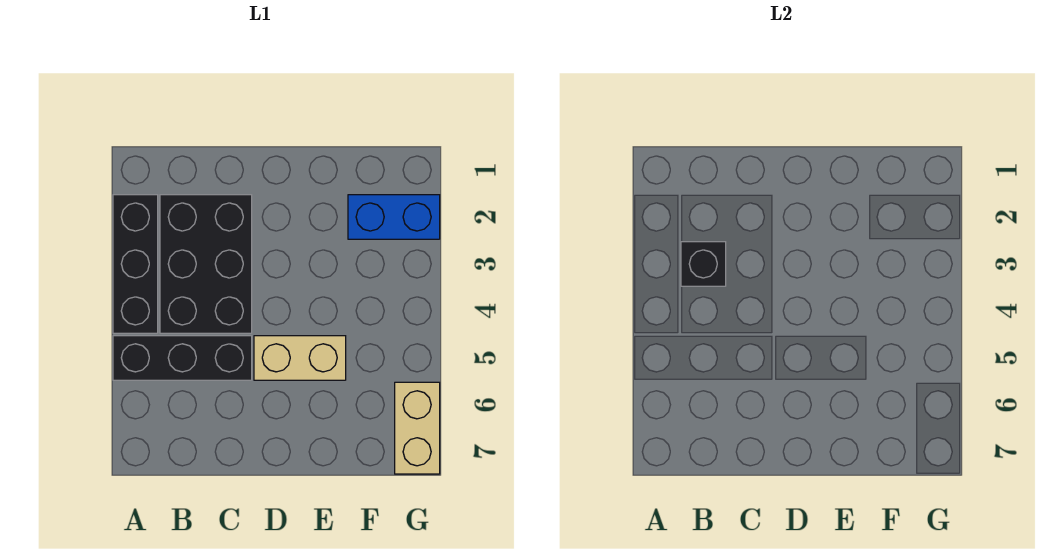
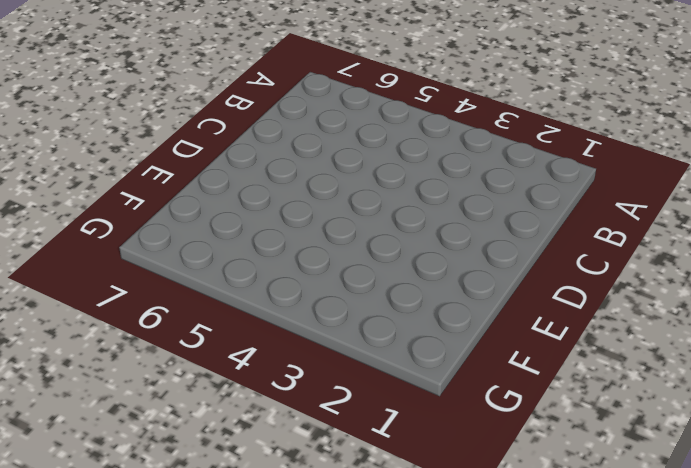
none -> black brick A2:A4 level 1
none -> black brick A5:C5 level 1

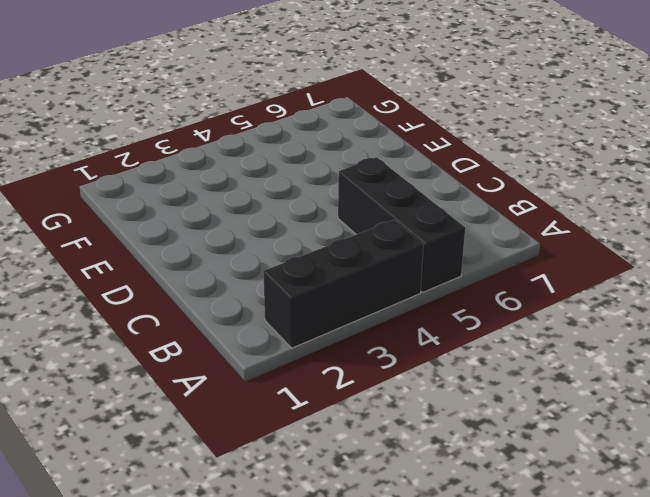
none -> black brick B2:C4 level 1
none -> tan brick D5:E5 level 1

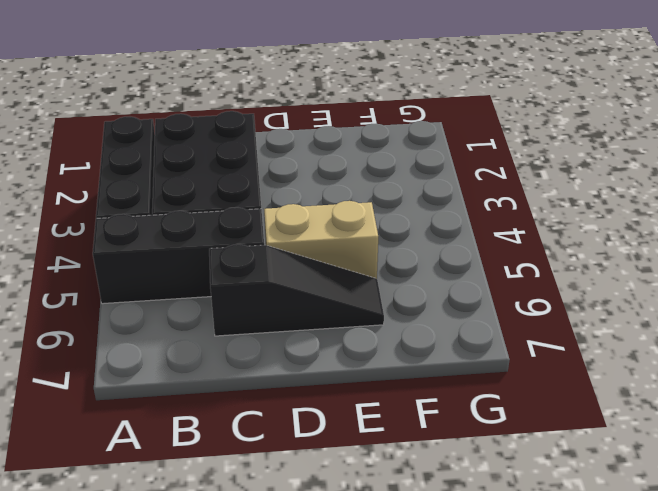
black slope C6:E6 level 1 top C -> none
none -> blue brick F2:G2 level 1
none -> tan brick G6:G7 level 1

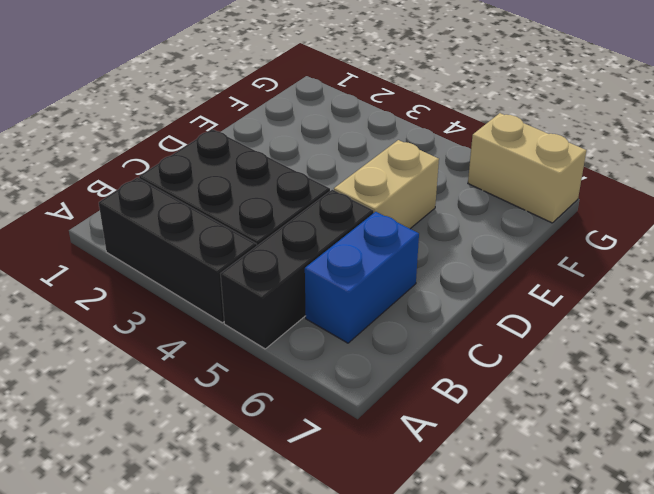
blue brick B6:C6 level 1 -> blue brick F2:G2 level 1
none -> black brick B3 level 2

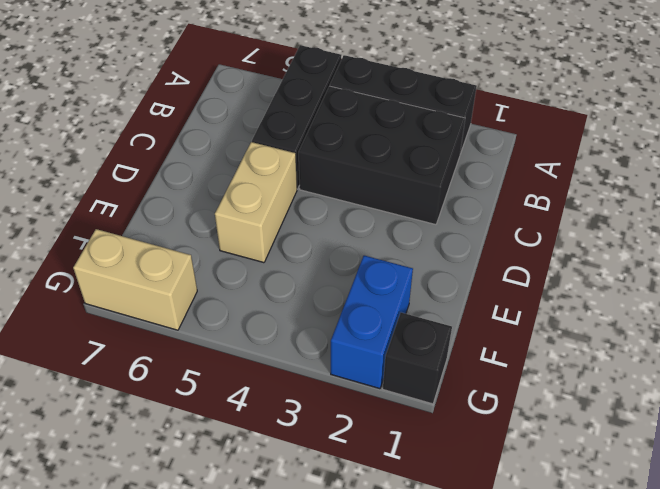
black brick G1 level 1 -> black brick B3 level 2

